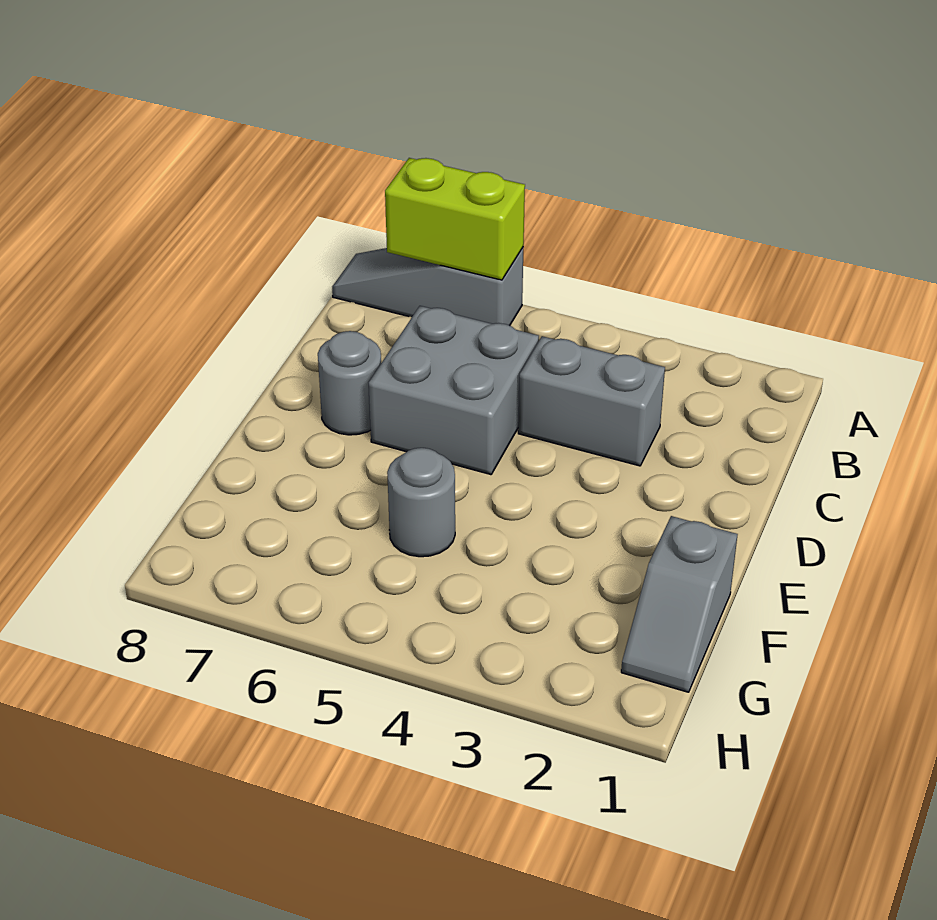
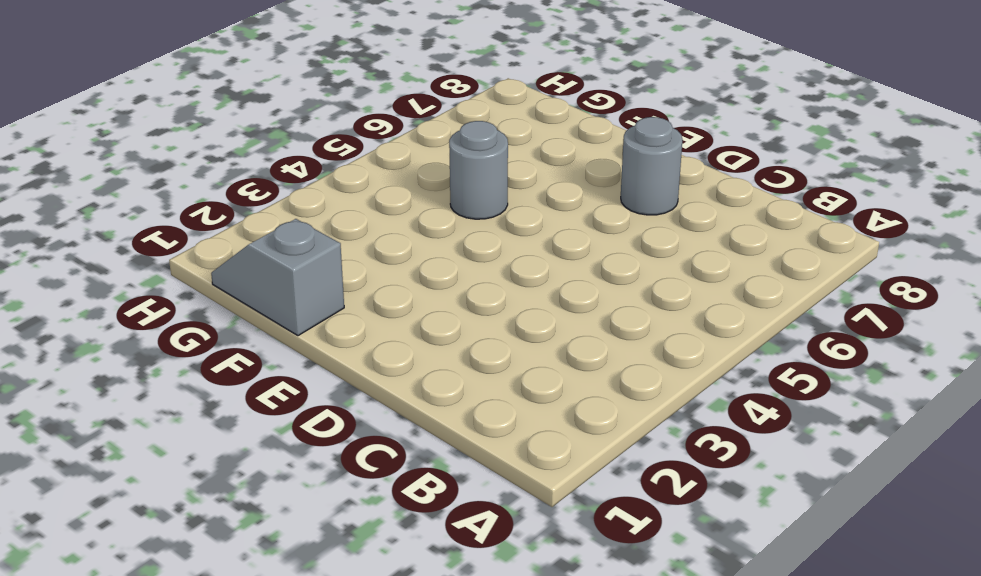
none -> grey slope A6:A8 level 1 top 6
none -> grey brick C3:C4 level 1

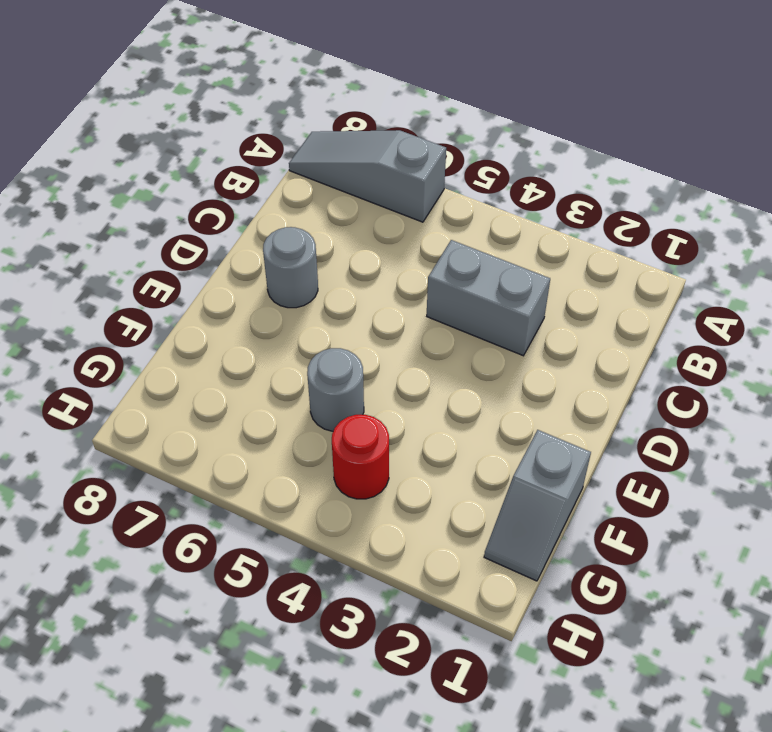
red round brick G4 level 1 -> none
none -> grey brick C5:D6 level 1
none -> lime brick A6:A7 level 2

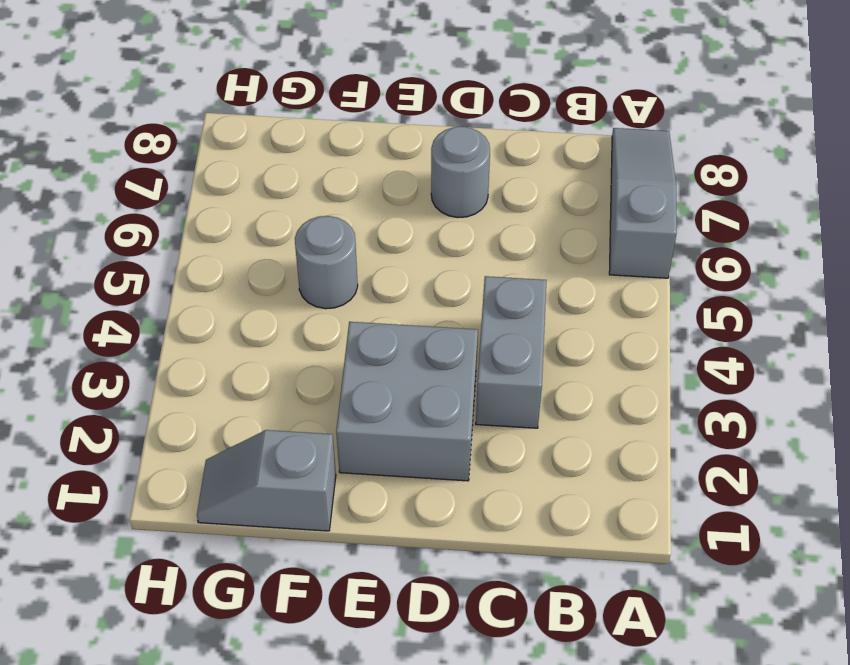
grey brick D2:E3 level 1 -> grey brick C5:D6 level 1
none -> lime brick A6:A7 level 2

